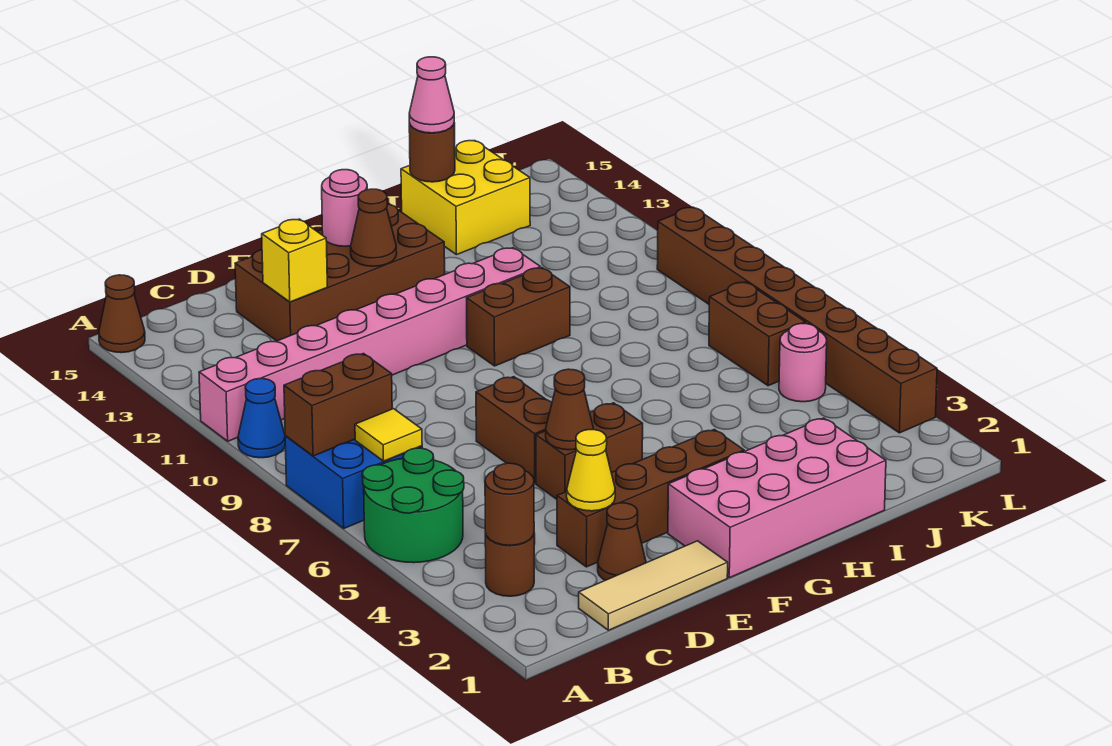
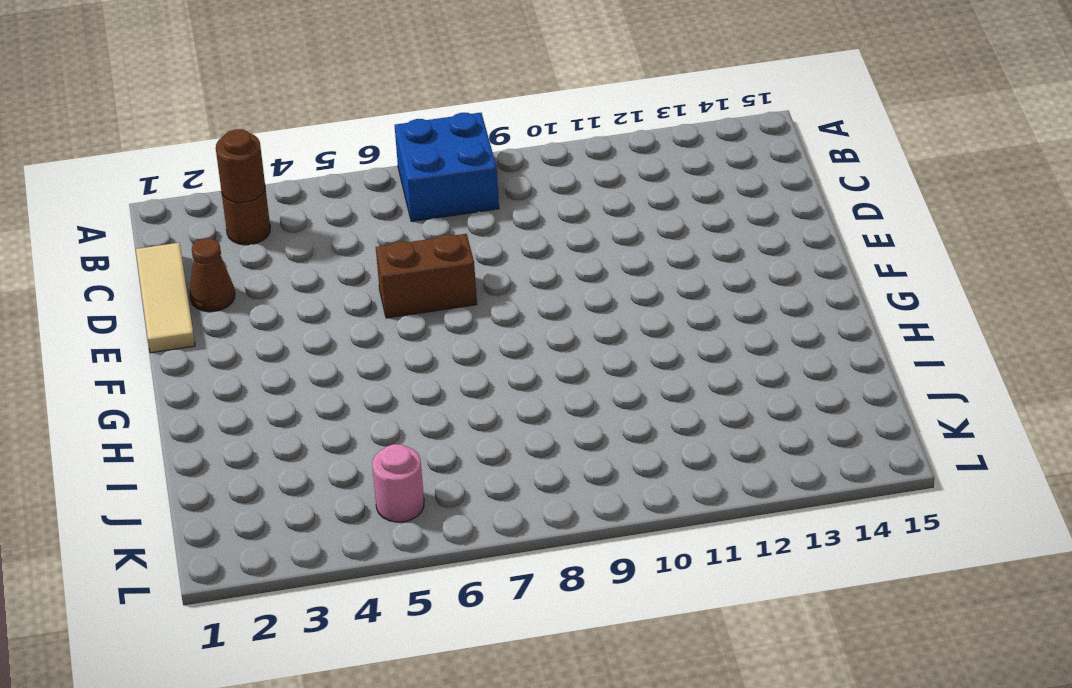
none -> green round brick A5:B6 level 1
none -> blue cone A10 level 1
none -> pink brick A11:H11 level 1

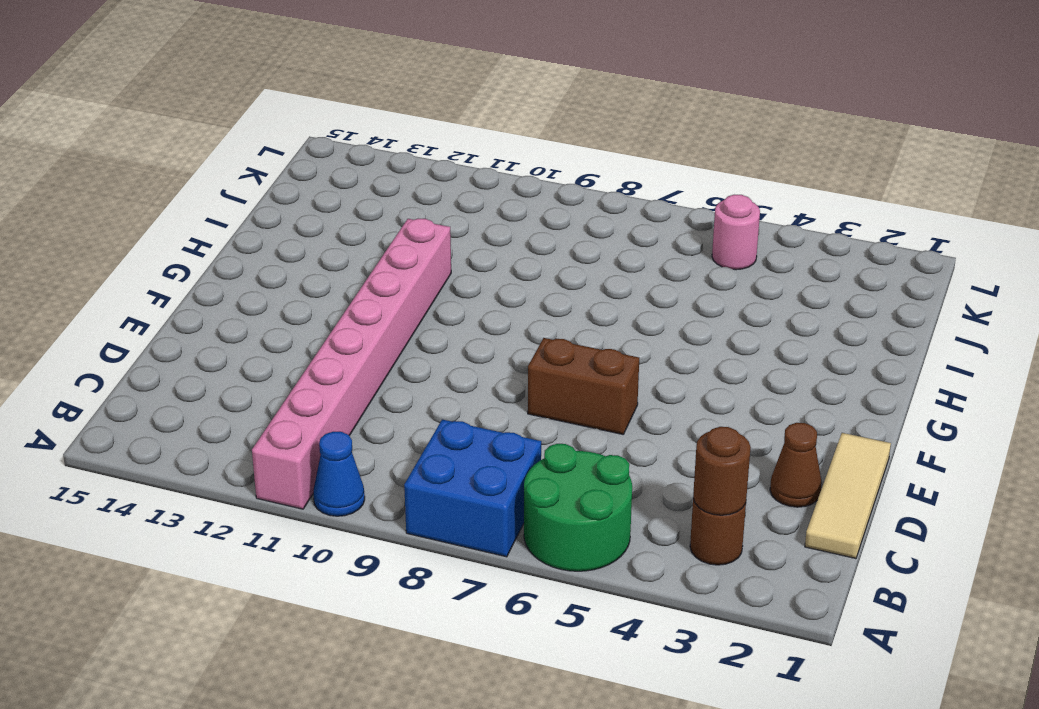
none -> brown cone A15 level 1
none -> brown brick D3:G3 level 1
none -> brown brick D13:G14 level 1

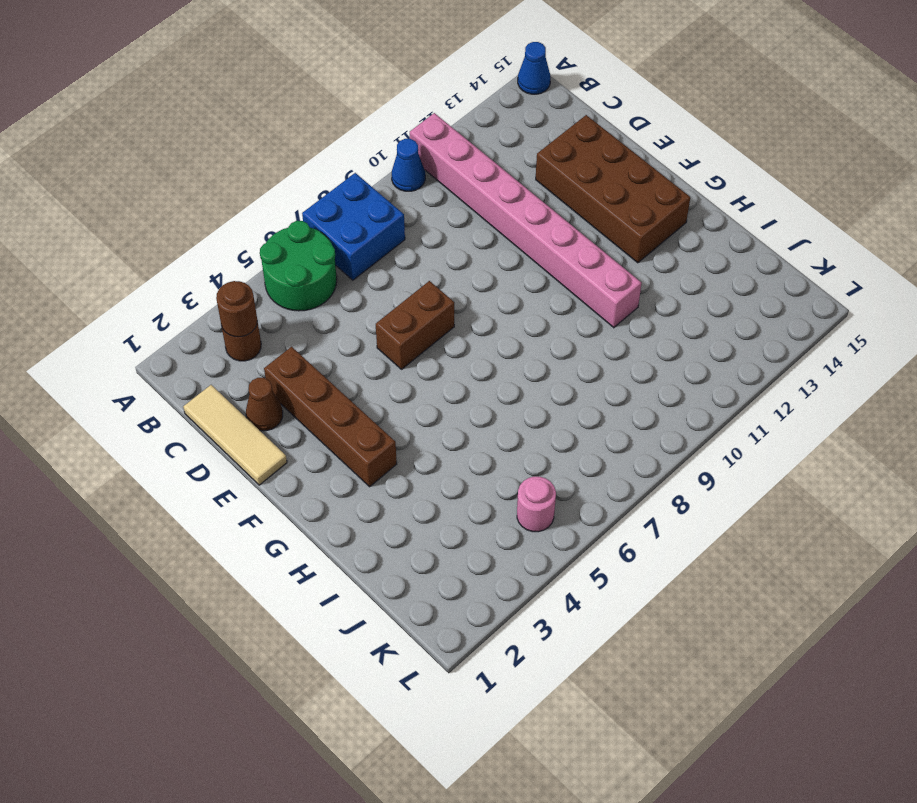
blue cone A15 level 1 -> brown cone A15 level 1
none -> brown brick E5:F5 level 1
none -> pink brick F1:I2 level 1
none -> brown brick G10:H10 level 1

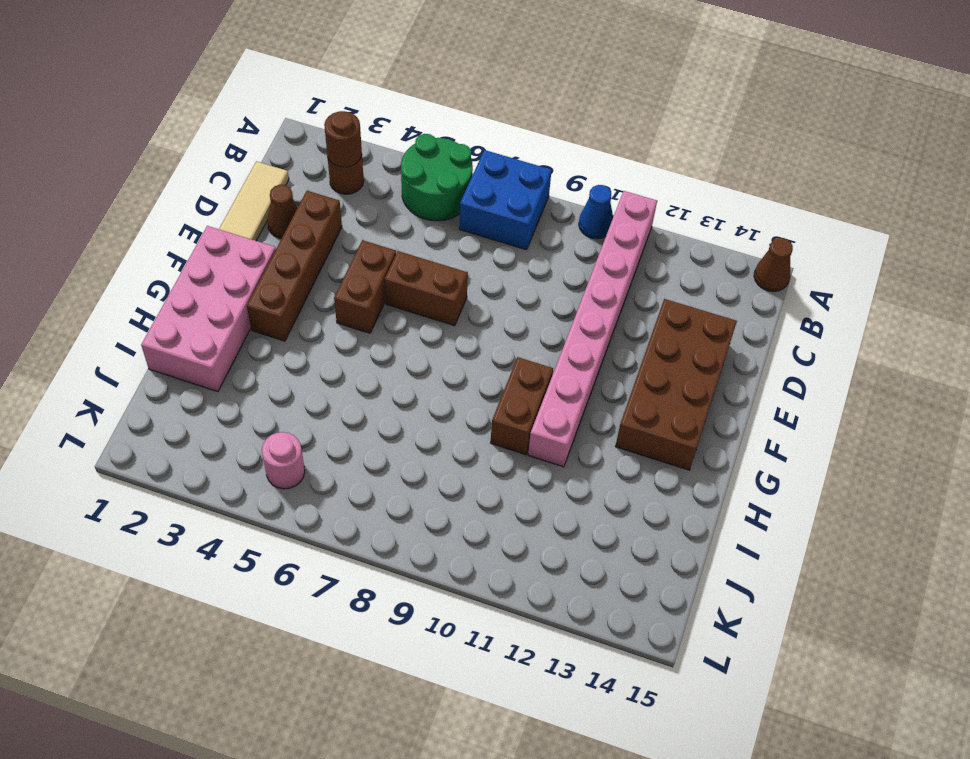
none -> yellow brick I14:J15 level 1
none -> brown brick K6:K7 level 1
none -> brown brick L3:L10 level 1

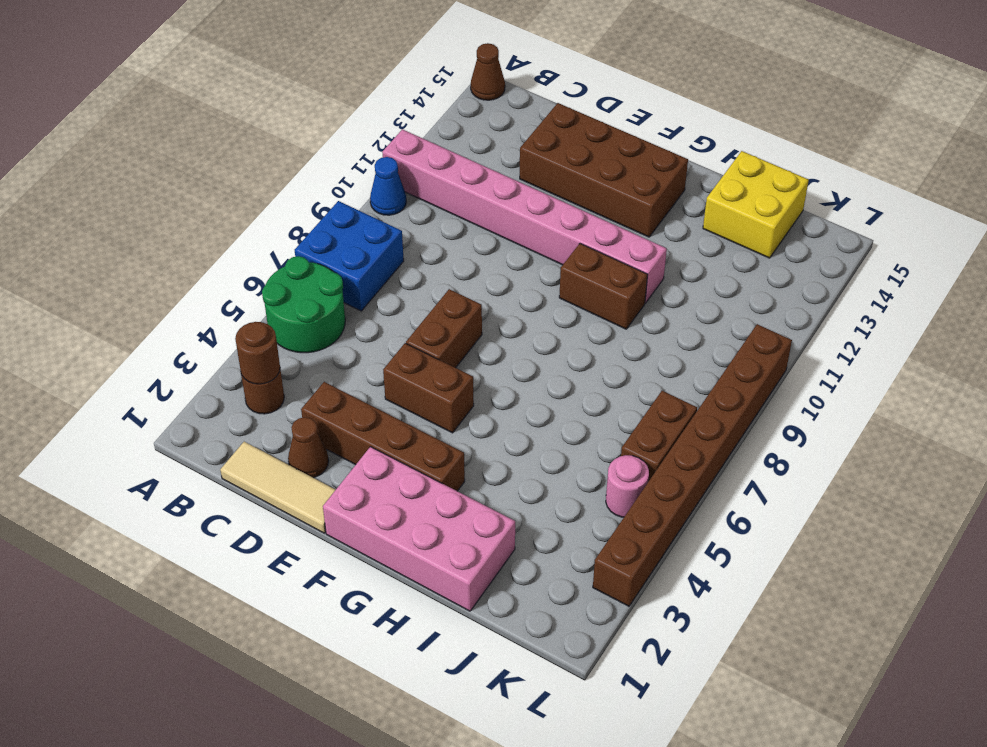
none -> brown brick A8:B8 level 2
none -> yellow tile B7 level 2
none -> yellow cone D3 level 2

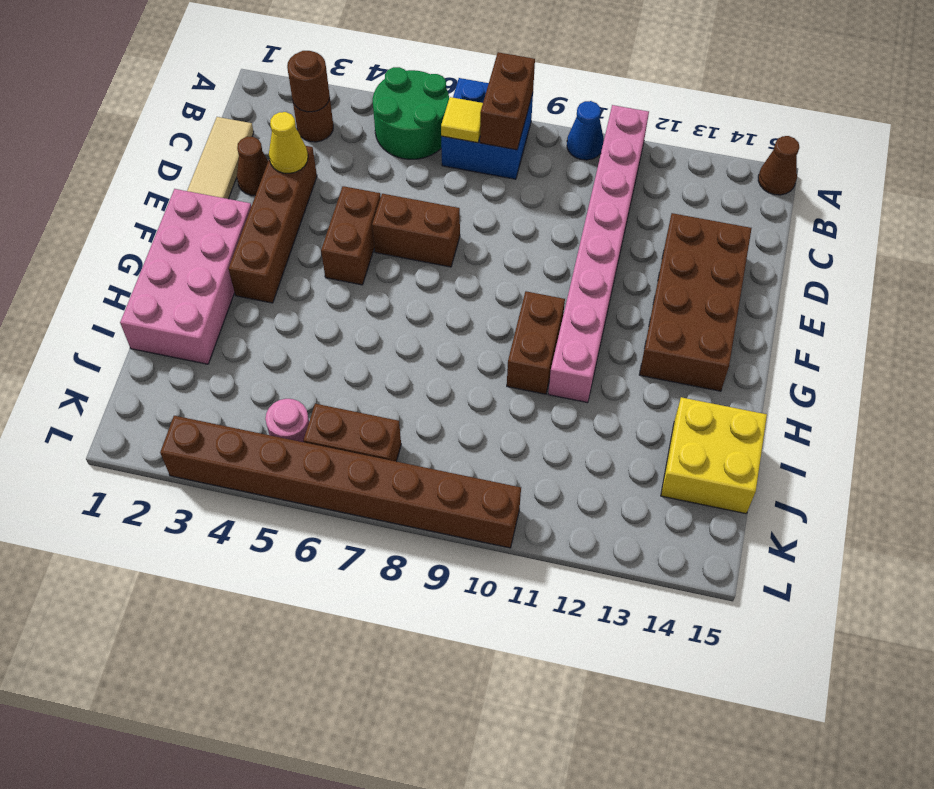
none -> yellow brick D13 level 2
none -> brown cone E5 level 2
none -> brown cone F13 level 2

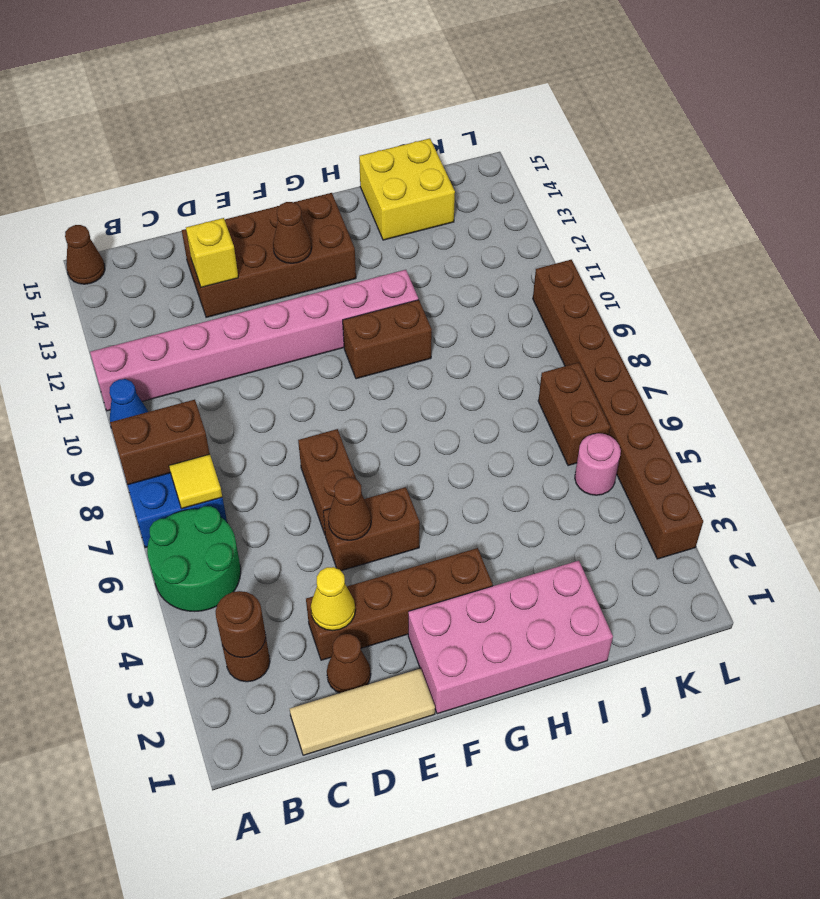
none -> pink round brick F14 level 2
none -> brown round brick I15 level 2
none -> pink cone I15 level 3

